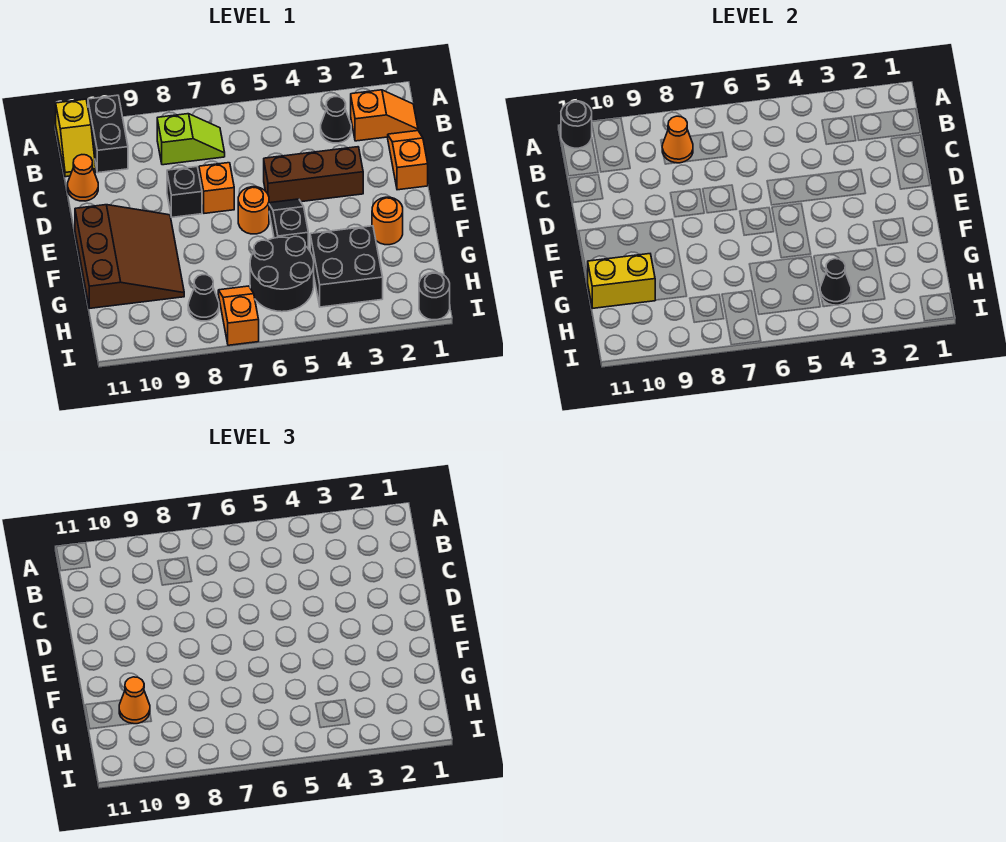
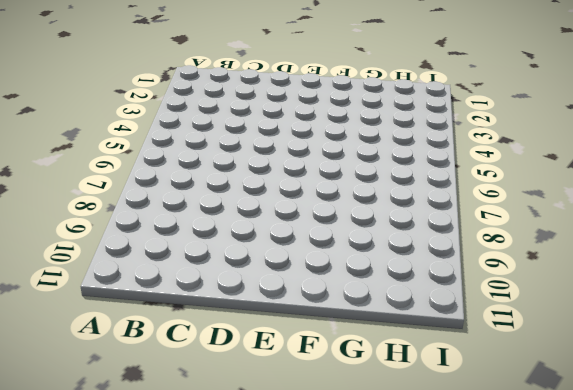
none -> black brick A10:B10 level 1
none -> yellow slope A11:B11 level 1 top A
none -> orange slope B1:B2 level 1 top 2

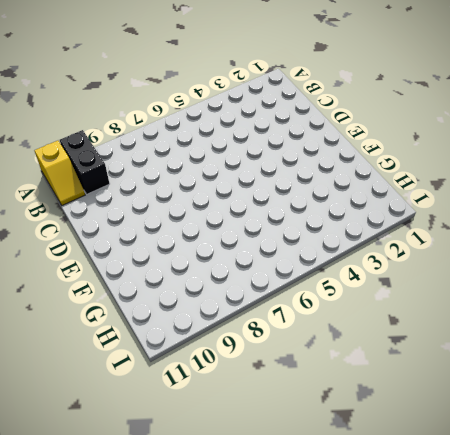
none -> orange slope B1:B2 level 1 top 2
none -> black cone B3 level 1
none -> lime slope B7:B8 level 1 top 8

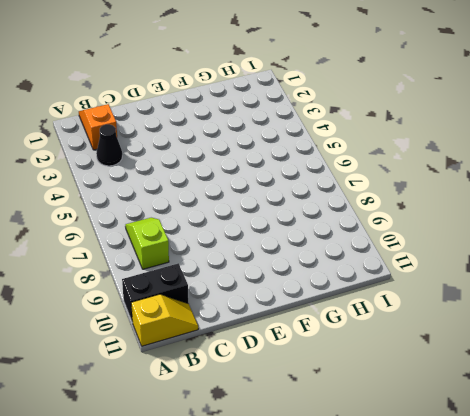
none -> orange slope C1:D1 level 1 top D
none -> orange cone C11 level 1
none -> brown brick D3:D5 level 1

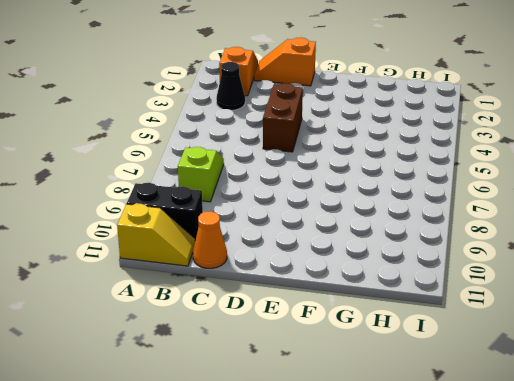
brown brick D4:D5 level 1 -> brown brick D3:D5 level 1
none -> orange brick D7 level 1
none -> black brick D8 level 1
none -> black slope E5:F5 level 1 top F

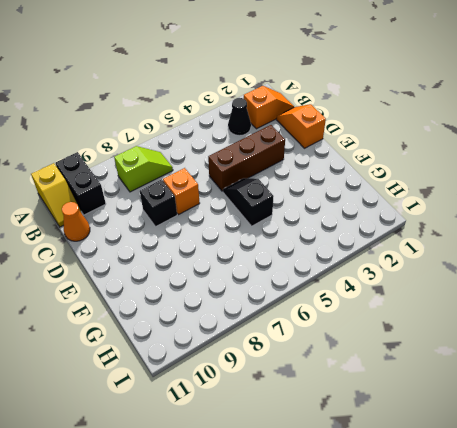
none -> orange round brick E6 level 1
none -> brown slope E9:G11 level 1 top 11
none -> orange round brick F2 level 1

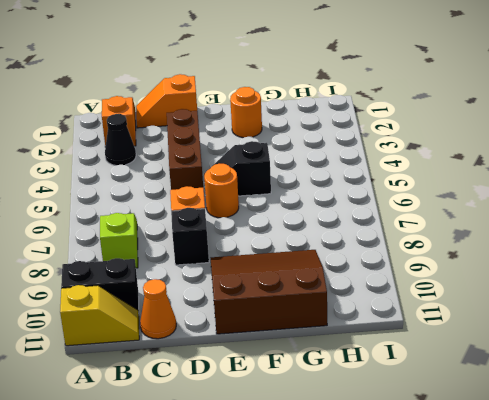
none -> black brick G3:H4 level 1
none -> black round brick G5:H6 level 1
none -> orange slope H7:I7 level 1 top I

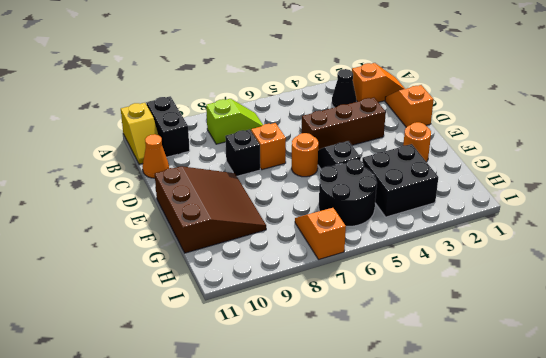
none -> black cone H8 level 1
none -> black round brick I1 level 1
none -> black round brick A11 level 2

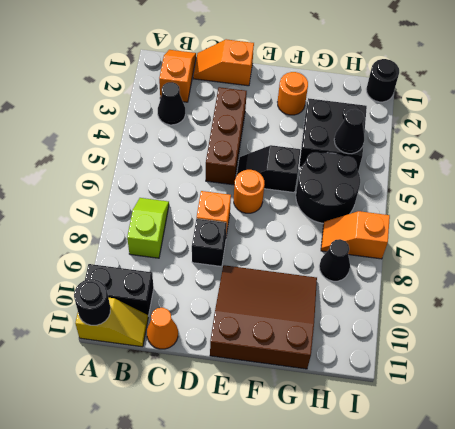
none -> orange cone B8 level 2
none -> yellow brick G10:G11 level 2
none -> orange cone G10 level 3

